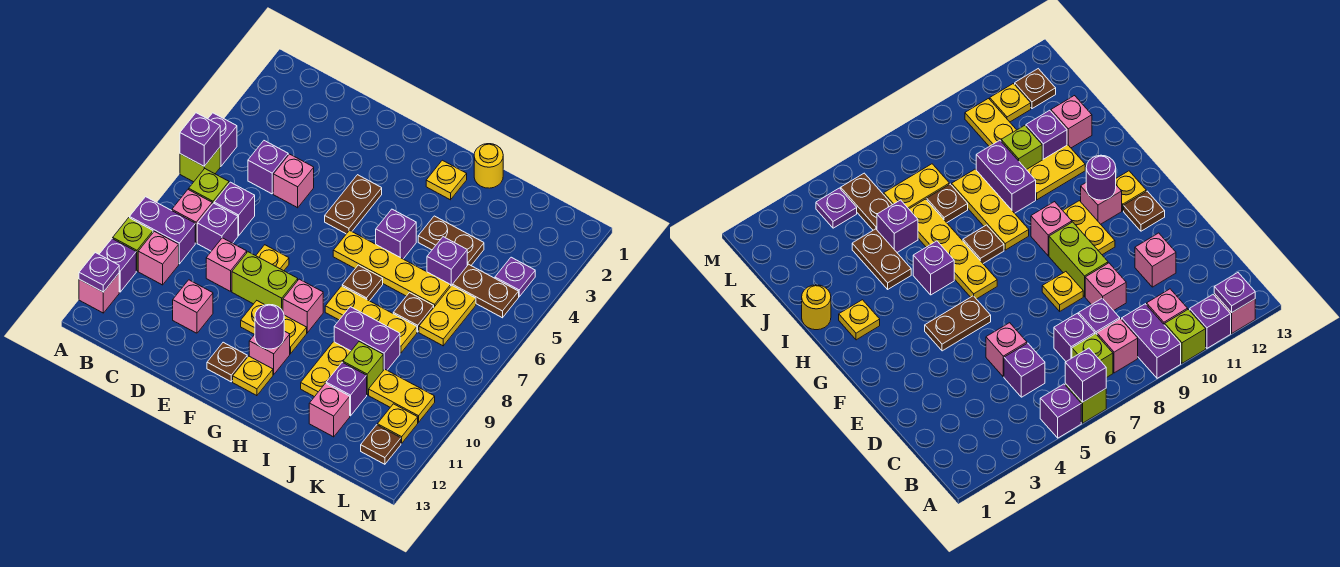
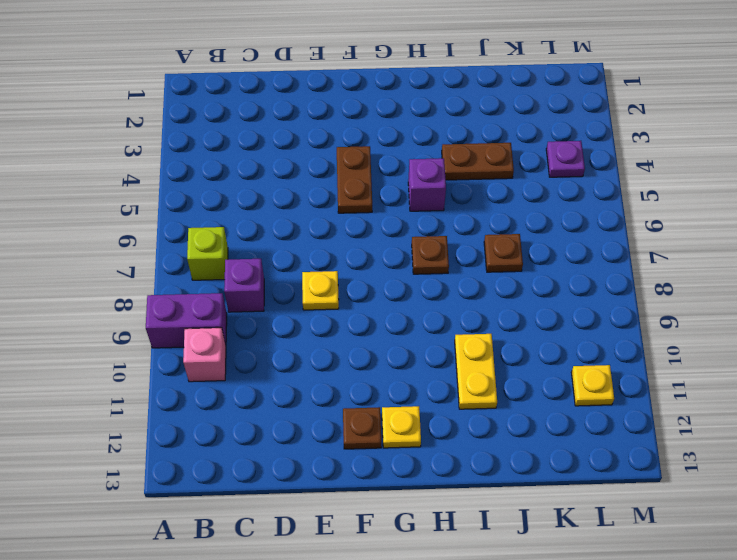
none -> purple brick A5 level 1
none -> lime brick A6 level 1
none -> lime brick A10 level 1
none -> purple brick A11 level 1

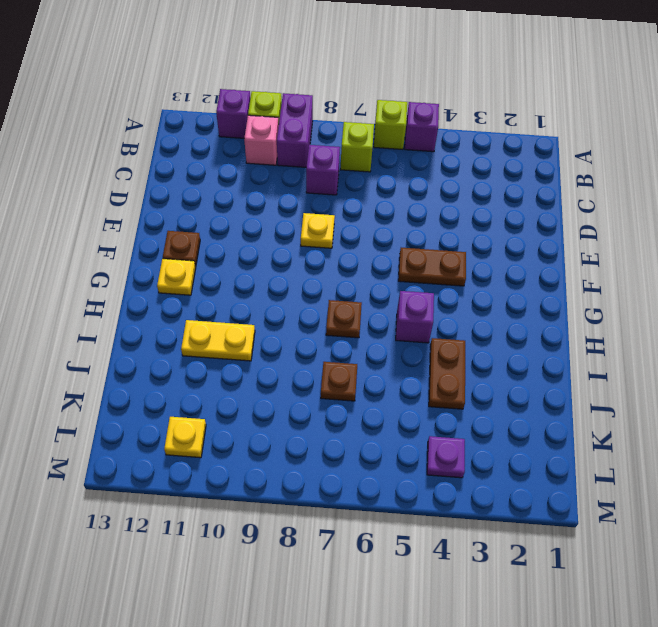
none -> pink brick A12 level 1
none -> pink brick B8 level 1
none -> purple brick C5 level 1
none -> purple brick C7 level 1

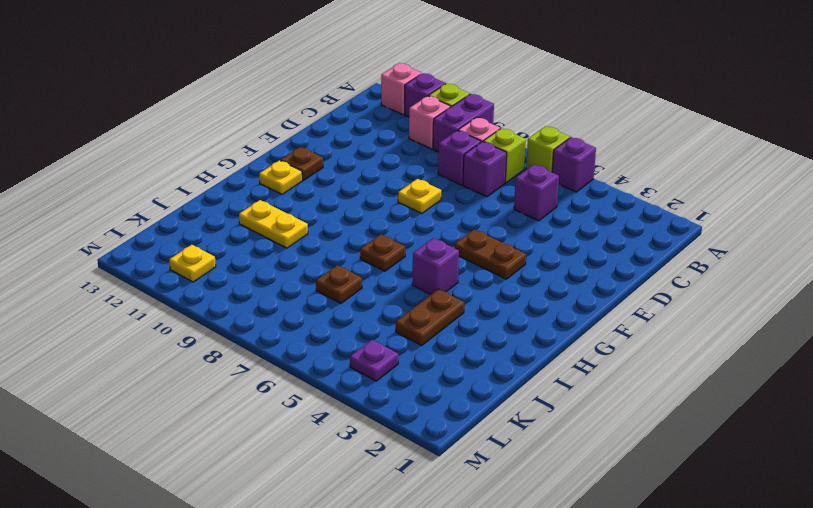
none -> pink brick D5 level 1
none -> pink brick D9 level 1
none -> pink brick D11 level 1
none -> lime brick E9:F9 level 1

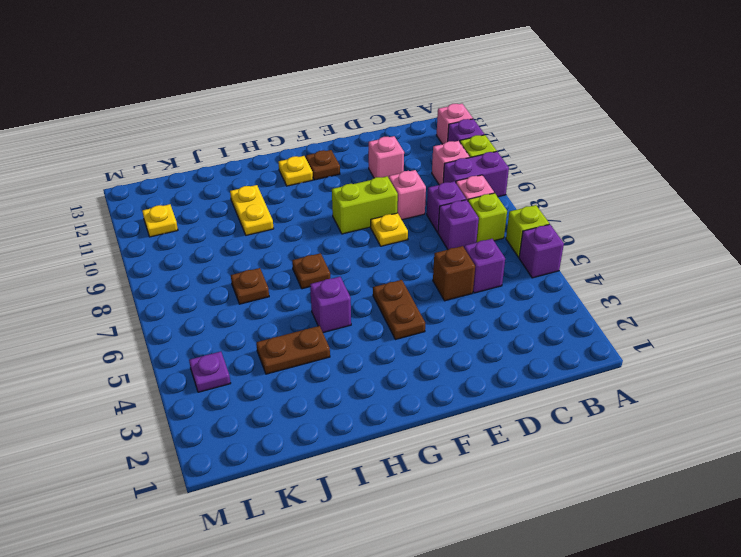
brown brick D5 level 1 -> pink brick D5 level 1
none -> yellow plate F10:G10 level 1
none -> yellow plate G6:J6 level 1
none -> pink brick G9 level 1
none -> pink brick G11 level 1

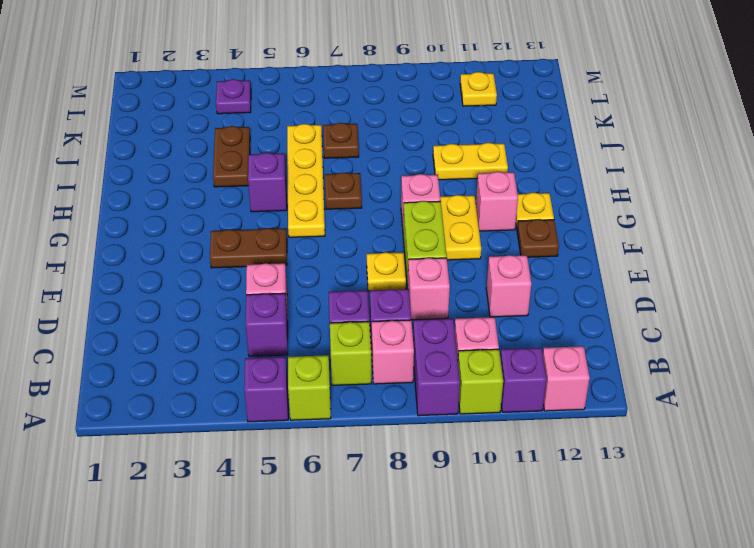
none -> yellow plate H2 level 1
none -> yellow plate H8:J8 level 1
none -> yellow round brick I1 level 1
none -> purple brick I9:J9 level 1

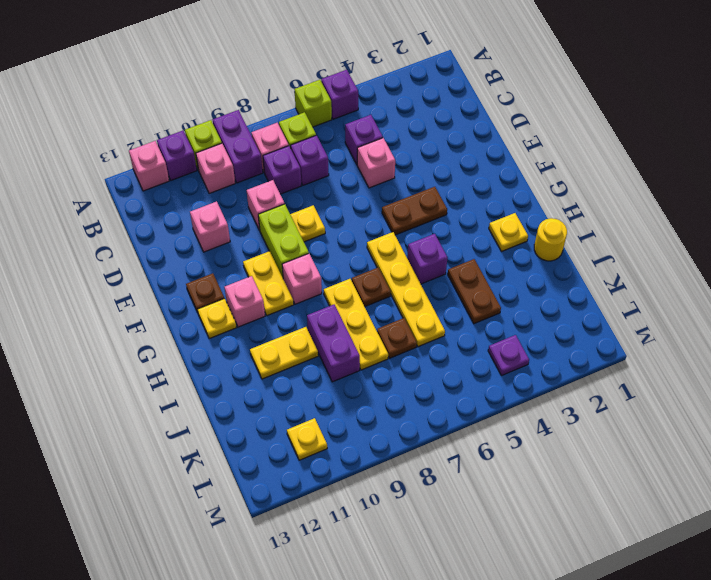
none -> purple brick J5 level 1
none -> lime brick J10 level 1
none -> purple brick J11 level 1
none -> pink brick J12 level 1

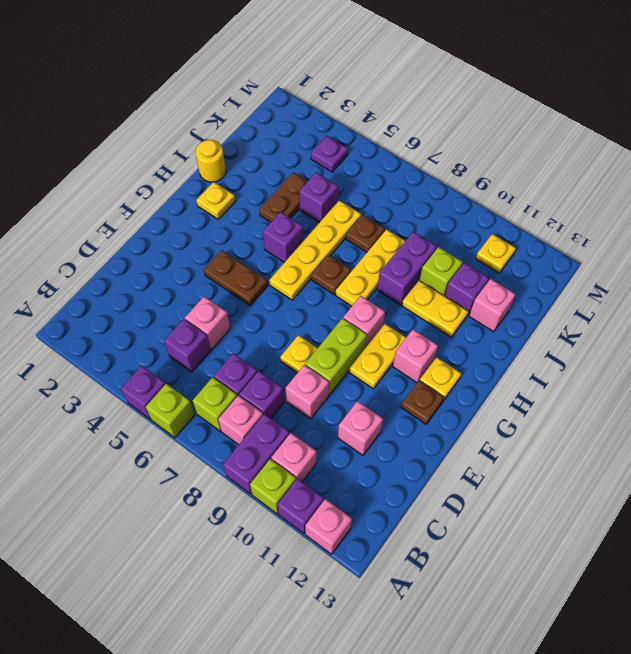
none -> brown plate K5:L5 level 1
none -> yellow plate K6:K7 level 1
none -> yellow plate K10:L10 level 1
none -> brown plate L12 level 1

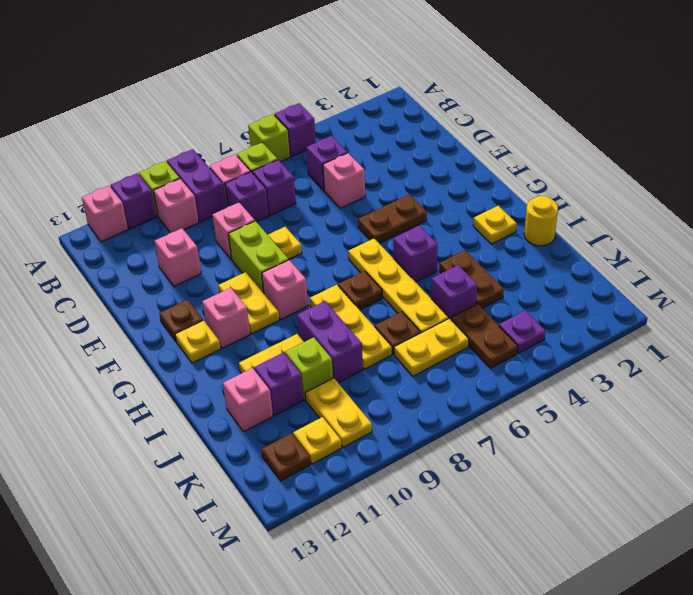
none -> purple brick A6 level 2
none -> purple plate A12 level 2
none -> purple round brick G11 level 2

